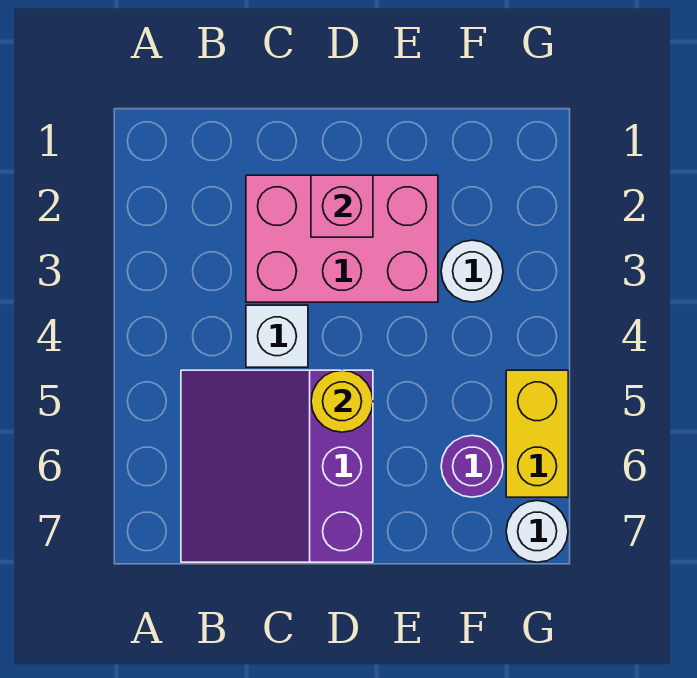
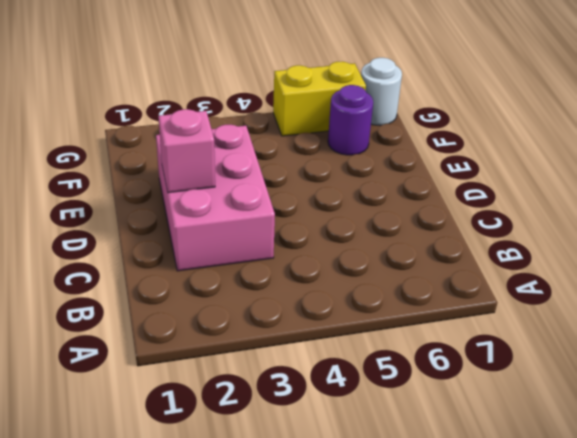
none -> purple slope B5:D7 level 1 top D
none -> white brick C4 level 1

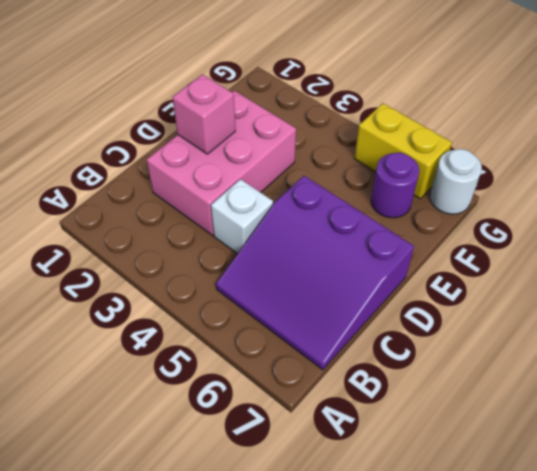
none -> white round brick F3 level 1
none -> yellow round brick D5 level 2

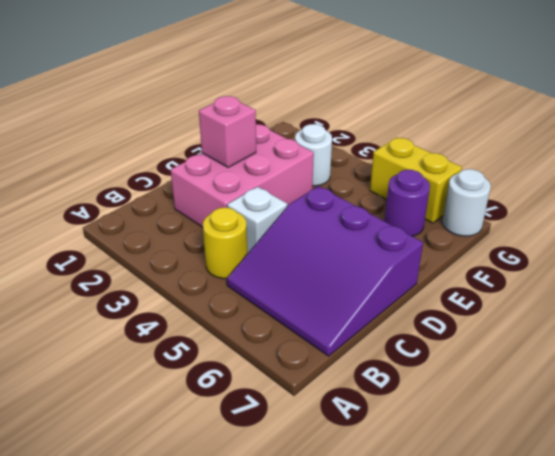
yellow round brick B4 level 1 -> yellow round brick D5 level 2

